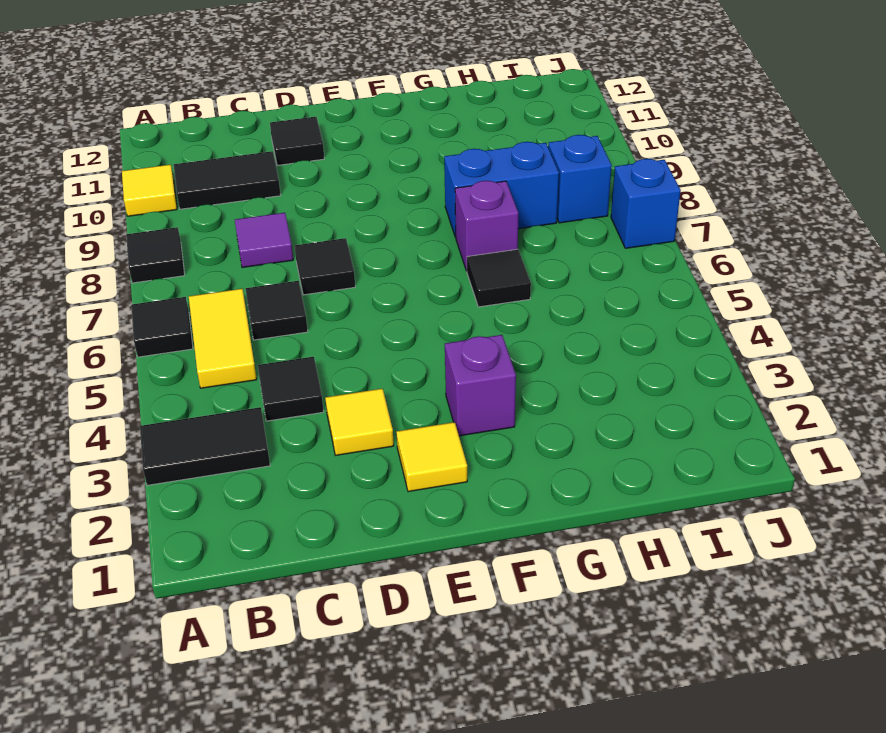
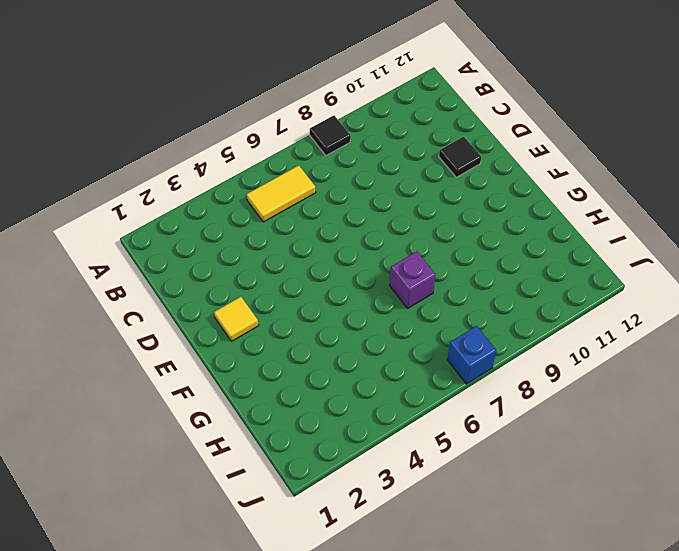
none -> black tile A3:B3 level 1
none -> black tile A6 level 1
none -> yellow tile A10 level 1

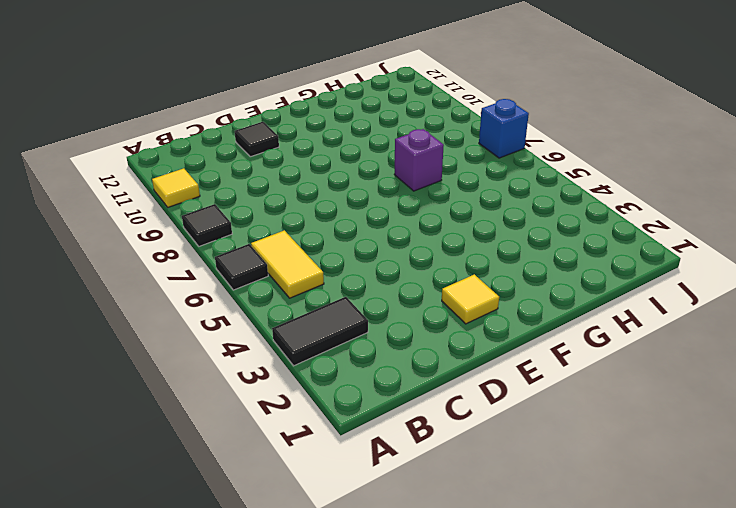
none -> black tile B10:C10 level 1
none -> black tile C4 level 1
none -> black tile C6 level 1

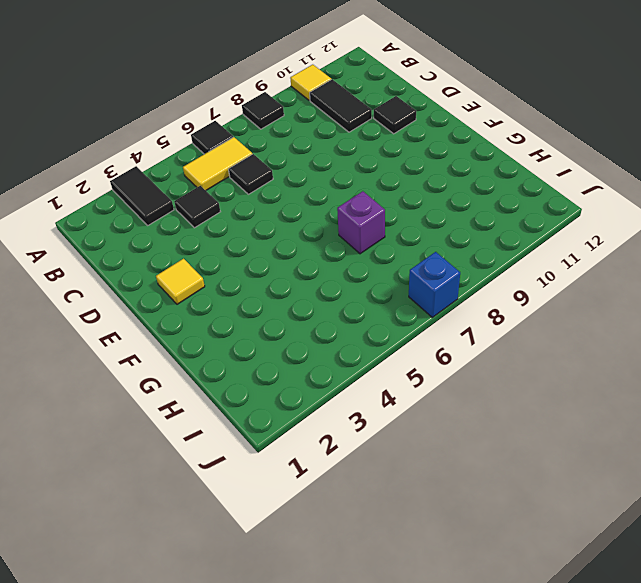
none -> purple tile C8 level 1
none -> yellow tile D3 level 1
none -> black tile D7 level 1

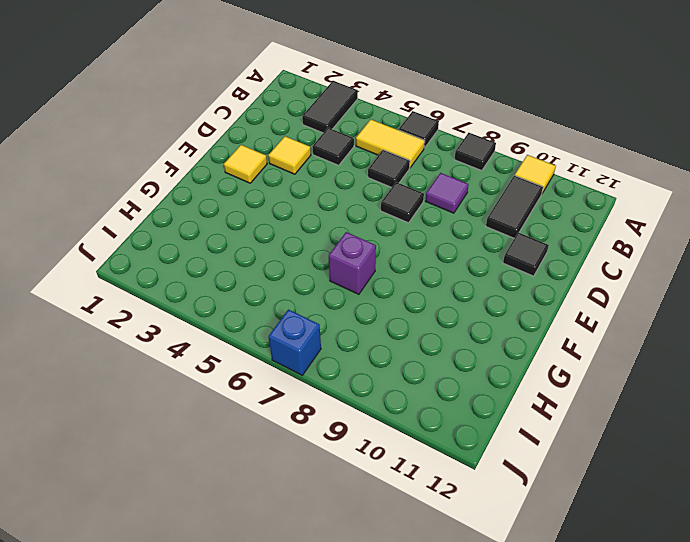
none -> purple brick F3 level 1
none -> black tile G6 level 1
none -> blue brick G8:H8 level 1

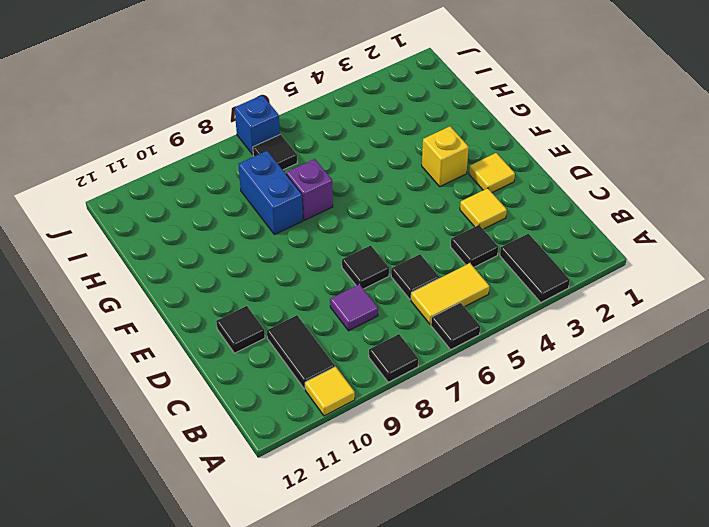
yellow brick F3 level 1 -> purple brick F3 level 1
black tile I7 level 1 -> black tile G6 level 1
none -> blue brick I8 level 1

